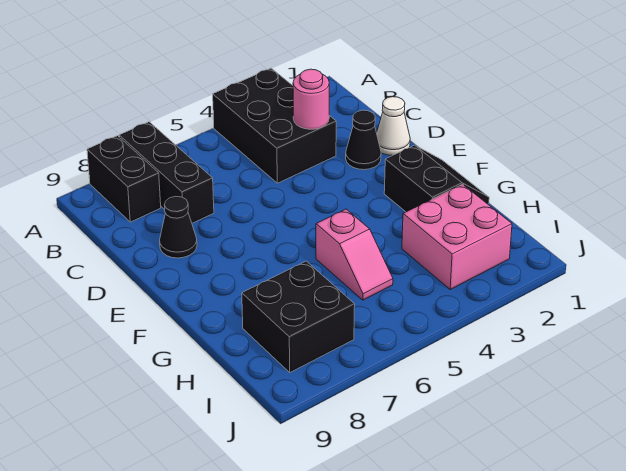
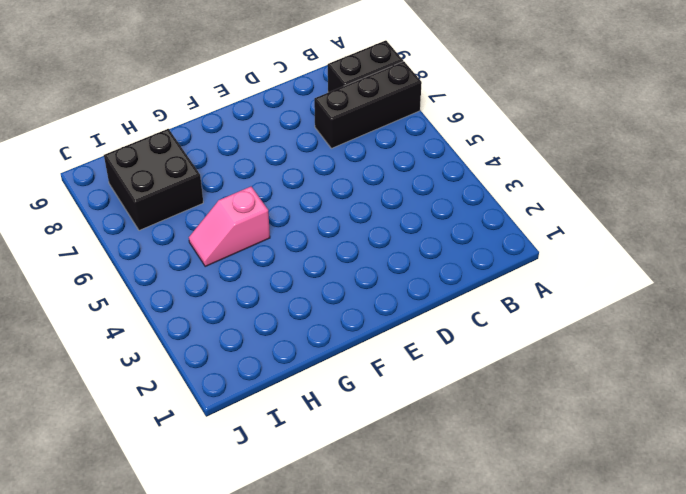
none -> black brick A3:C4 level 1
none -> white cone D1 level 1

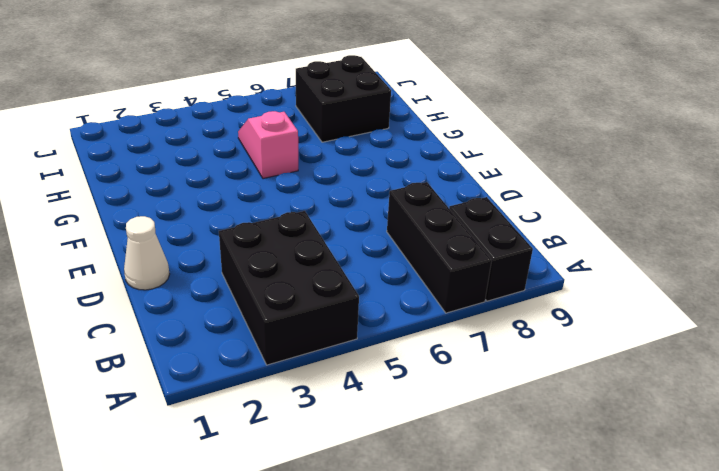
none -> black cone D2 level 1
none -> black cone D8 level 1

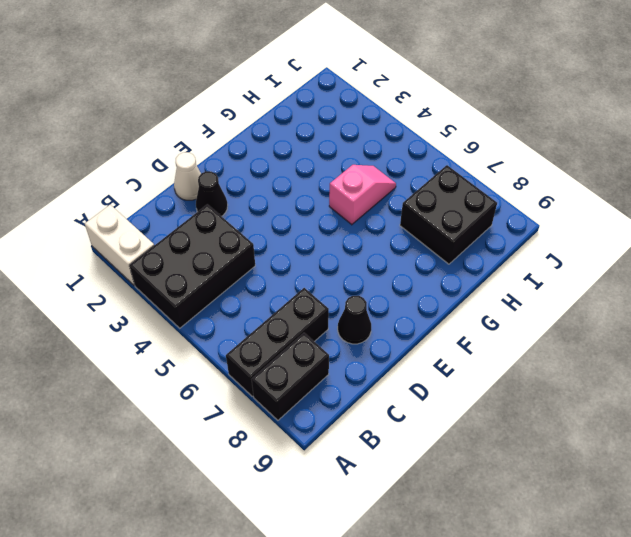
white brick A1:A2 level 1 -> none
none -> black slope F1:G2 level 1 top 2
none -> pink brick H2:I3 level 1

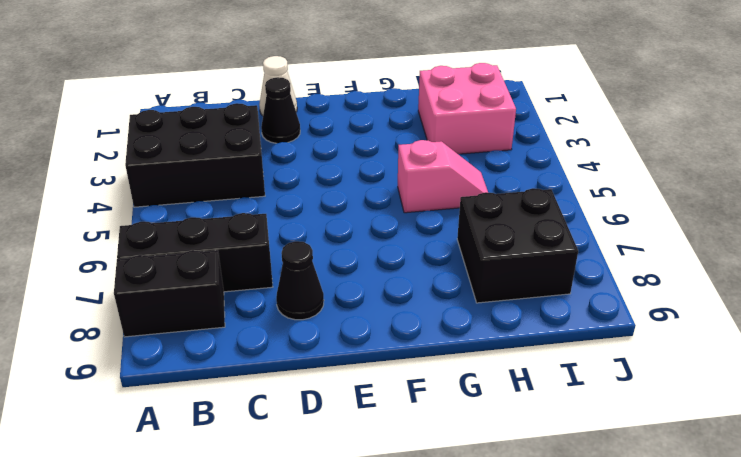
none -> black slope F1:G2 level 1 top 2
none -> pink round brick C3 level 2

